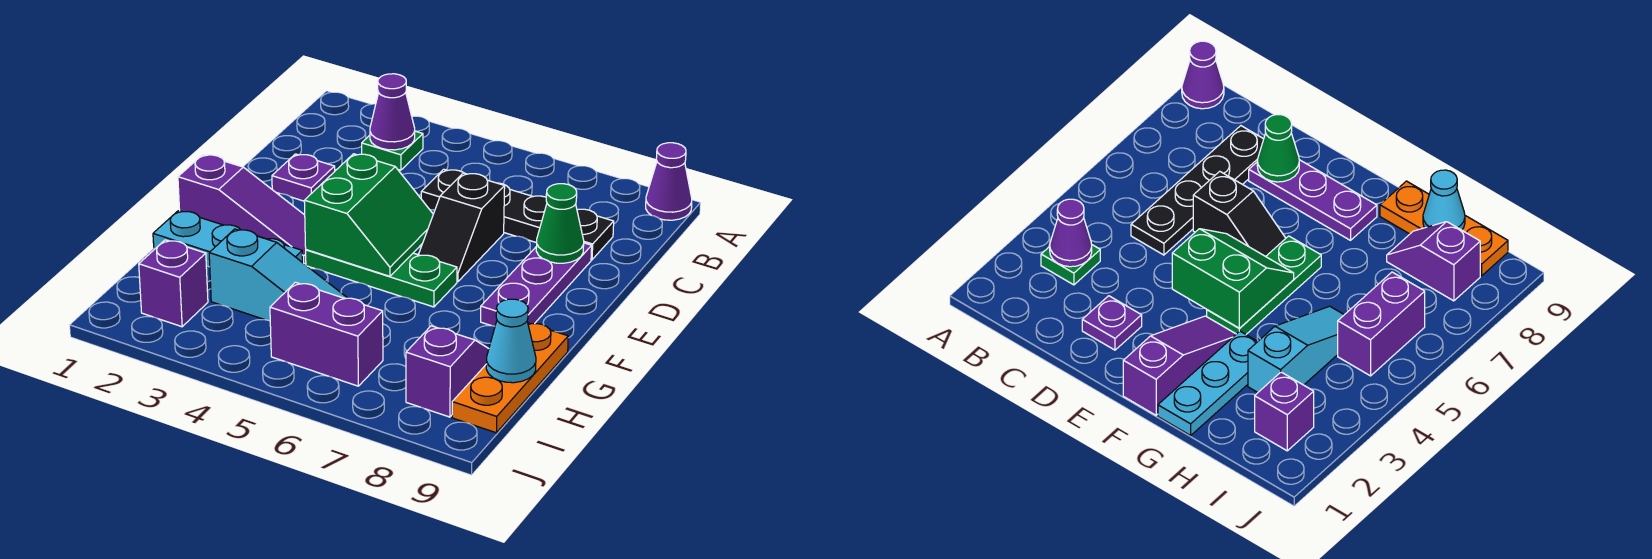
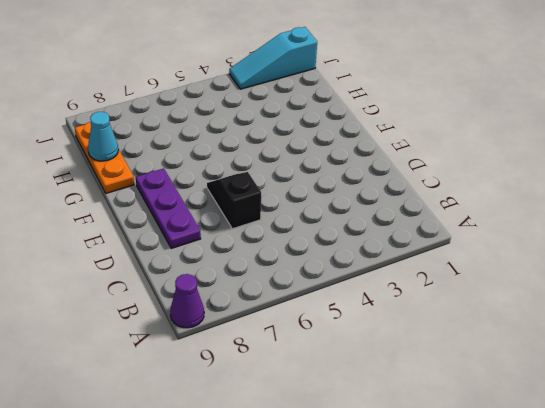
cyan slope J1:J3 level 1 top 1 -> cyan slope H3:H5 level 1 top 3
none -> green plate B3 level 1
none -> black plate C5:C8 level 1
none -> purple plate D2 level 1

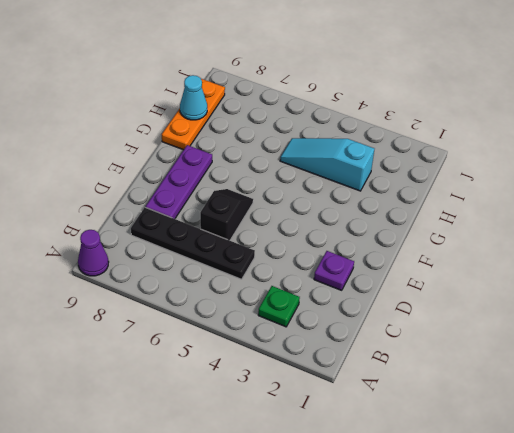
none -> purple slope F1:F3 level 1 top 1
none -> green plate F4:F6 level 1
none -> cyan plate G1:G3 level 1

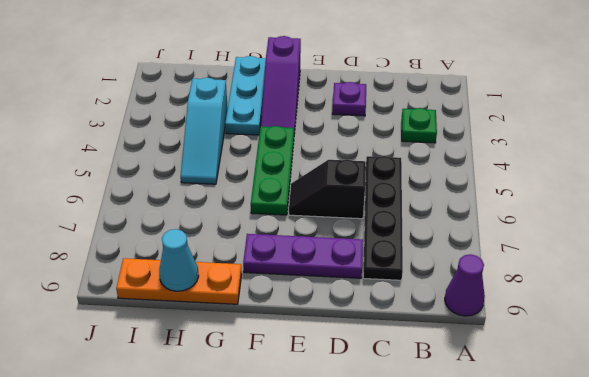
none -> purple slope H8:I8 level 1 top I
none -> purple brick I2 level 1
none -> purple brick I5:I6 level 1

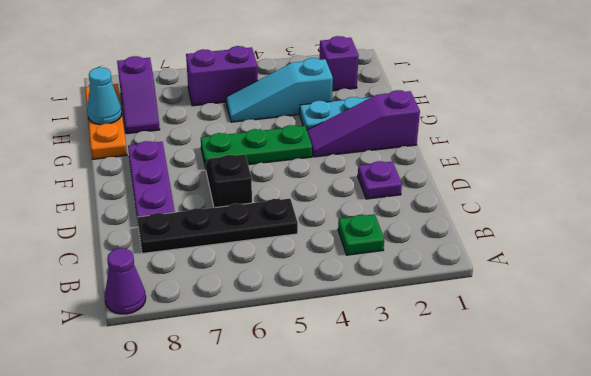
none -> purple cone B3 level 2
none -> green cone D8 level 2
none -> green slope E4:F5 level 2 top 4

